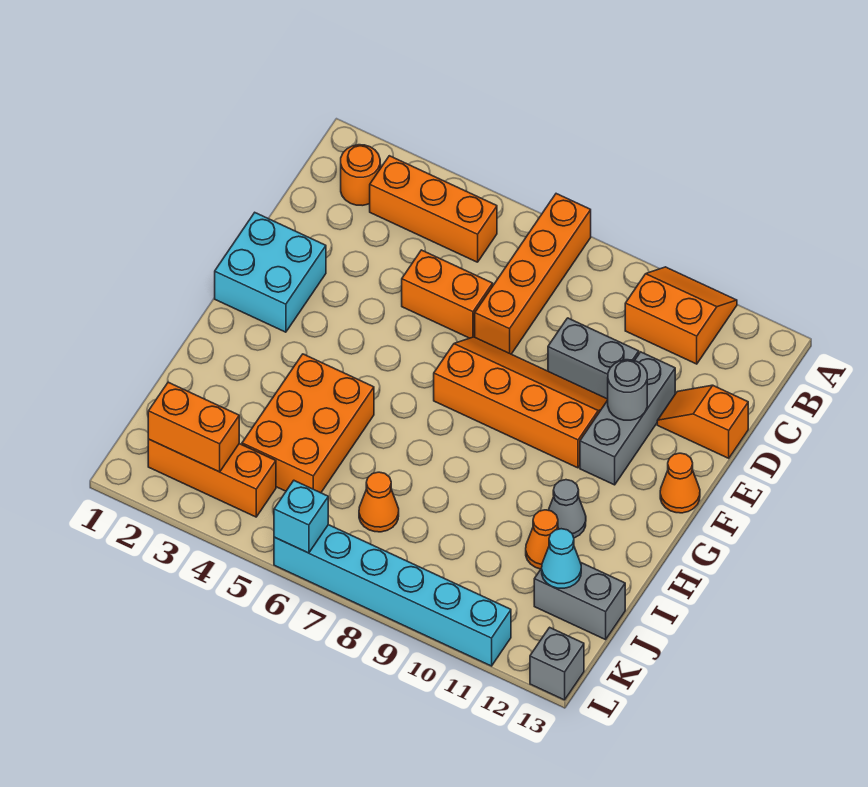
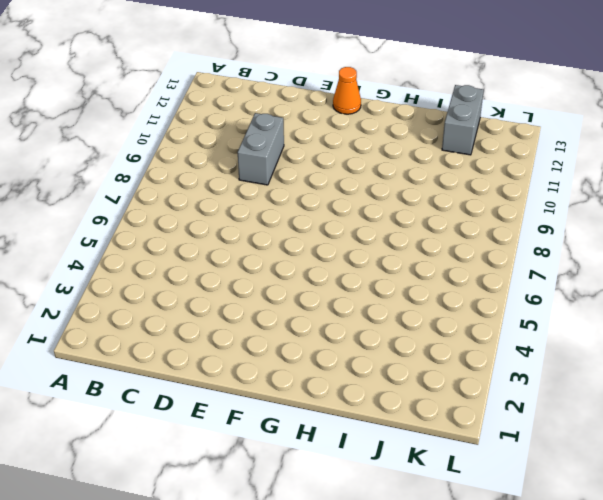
none -> orange brick A7:D7 level 1
none -> orange slope A10:B11 level 1 top B
none -> orange round brick B2 level 1

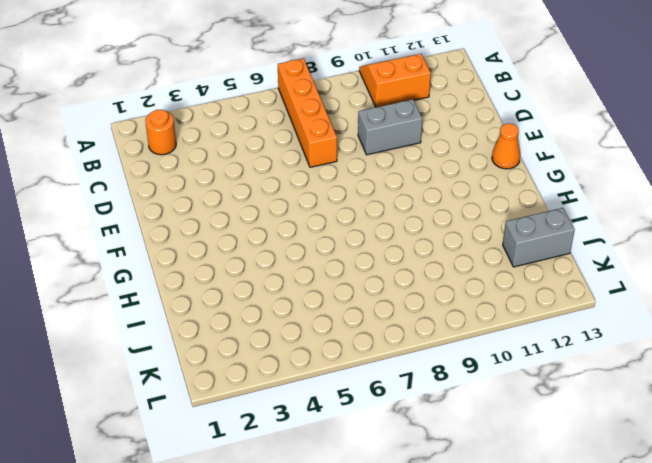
none -> orange brick B3:B5 level 1
none -> orange brick D5:D6 level 1
none -> grey brick D11:F11 level 1

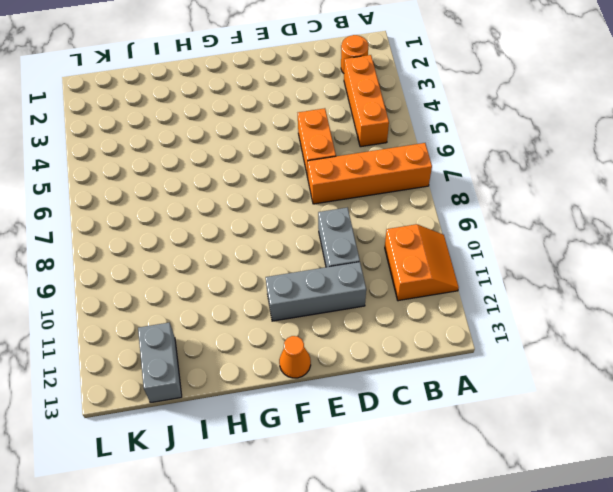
none -> orange slope D12:D13 level 1 top 13
none -> cyan brick E1:F2 level 1
none -> orange slope E7:F10 level 1 top F

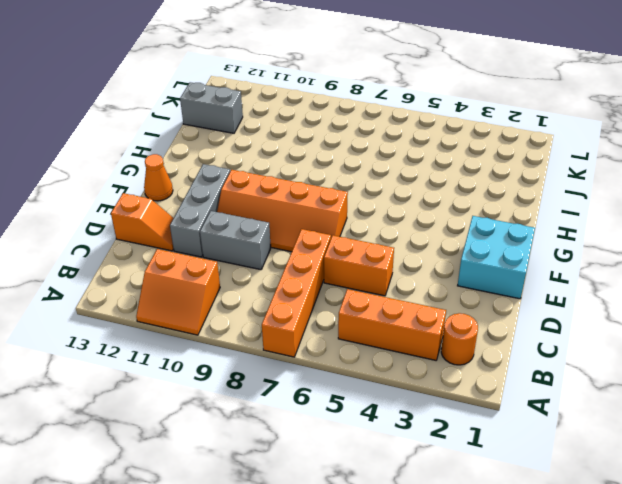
none -> orange brick H4:J5 level 1
none -> grey cone H11 level 1
none -> orange cone I11 level 1

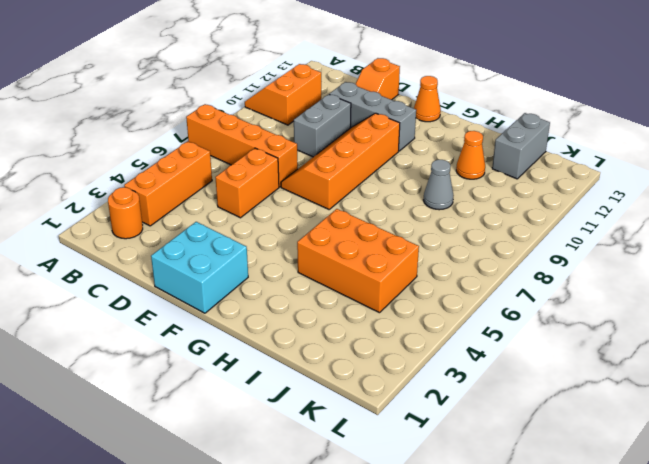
grey cone I9 level 1 -> grey cone H11 level 1
none -> orange cone J7 level 1
none -> orange brick K2:K4 level 1
none -> cyan brick L6:L11 level 1

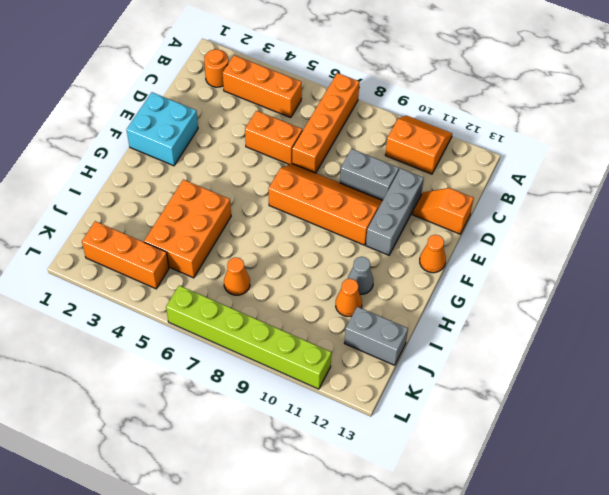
lime brick L6:L11 level 1 -> cyan brick L6:L11 level 1
none -> grey brick L13 level 1
none -> grey round brick E11 level 2
none -> cyan cone J12 level 2

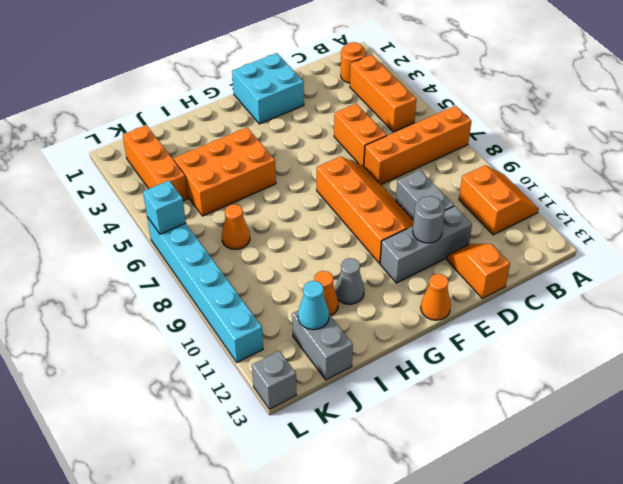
none -> orange brick K2:K3 level 2

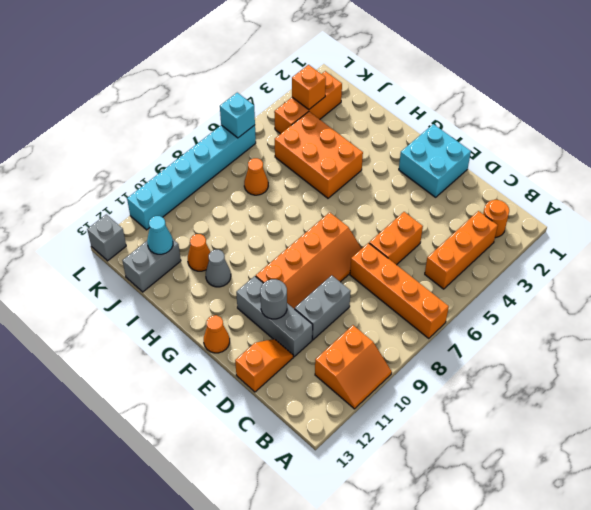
orange brick K3 level 2 -> orange brick K2:K3 level 2

